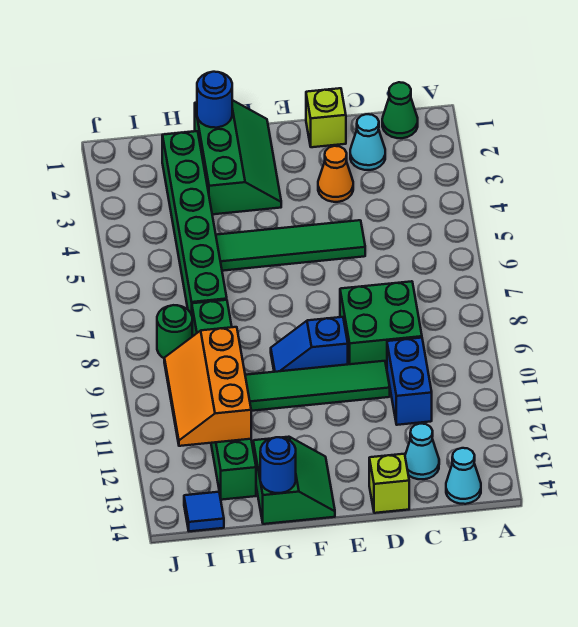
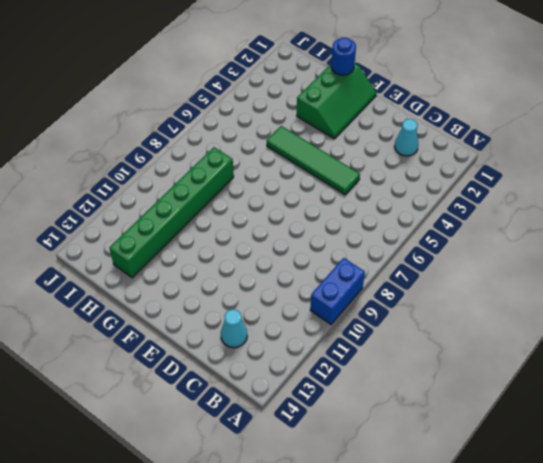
blue brick A9:A10 level 1 -> blue brick C10:C11 level 1
none -> green cone B1 level 1
none -> cyan cone B14 level 1
none -> green brick C8:D9 level 1

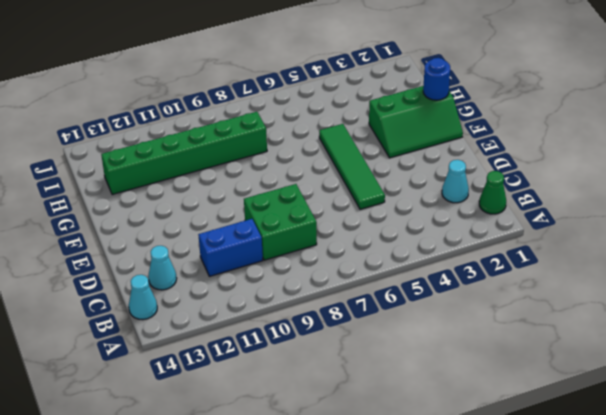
none -> lime brick D1 level 1
none -> orange cone D3 level 1
none -> green tile D10:G10 level 1

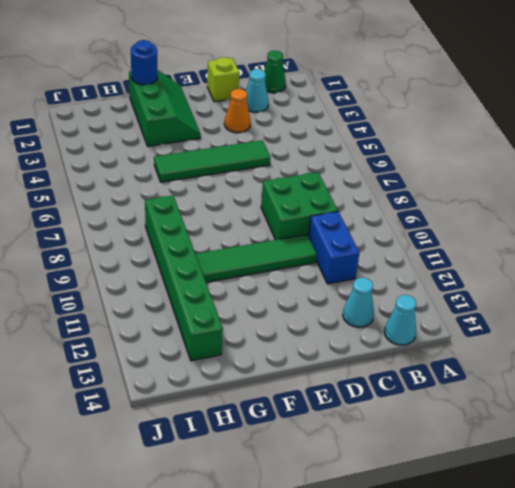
none -> lime brick D14 level 1
none -> blue slope E9:F9 level 1 top E
none -> green slope F13:G14 level 1 top G

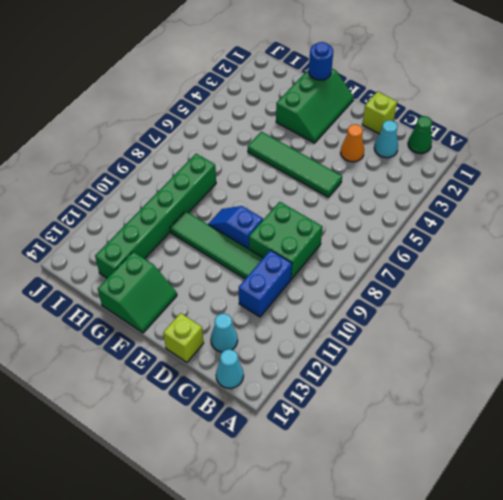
none -> green brick H2:H7 level 1
none -> green round brick I8 level 1
none -> blue tile I14 level 1

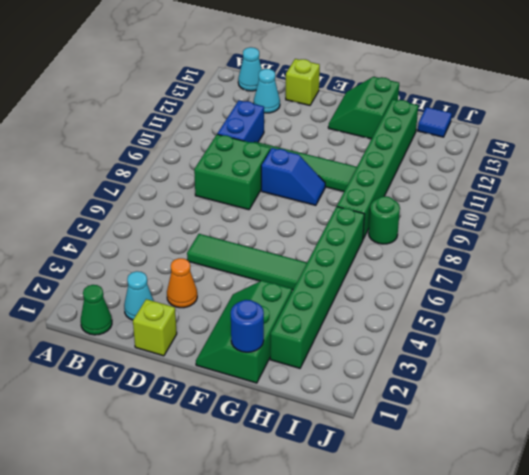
none -> blue round brick G14 level 2
none -> orange slope H10:I12 level 2 top H

